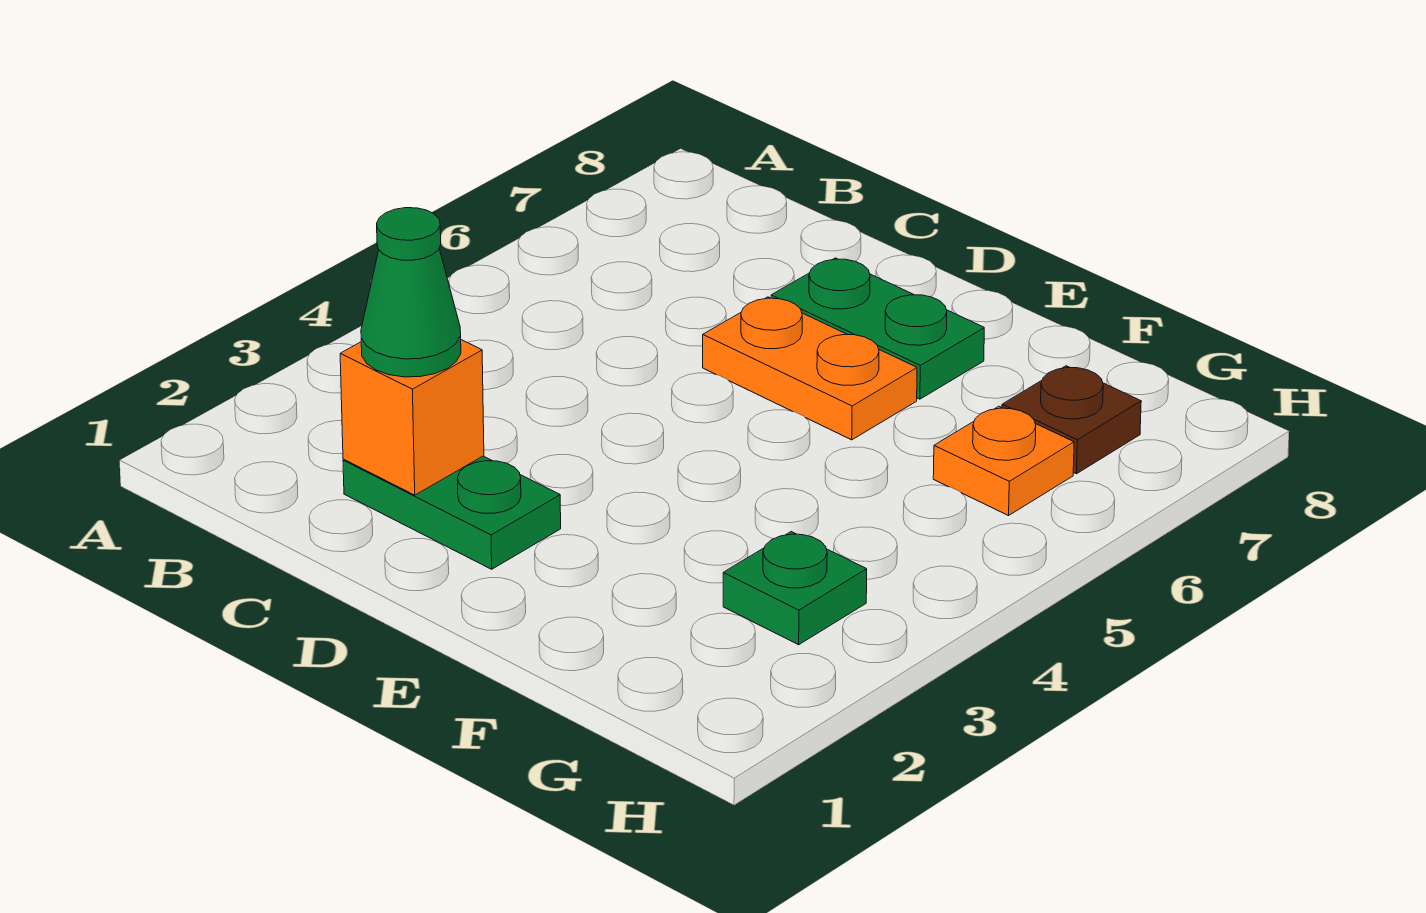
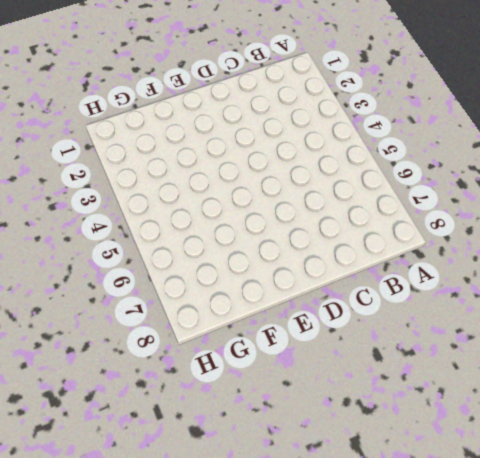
none -> green plate C2:D2 level 1
none -> orange plate D6:E6 level 1

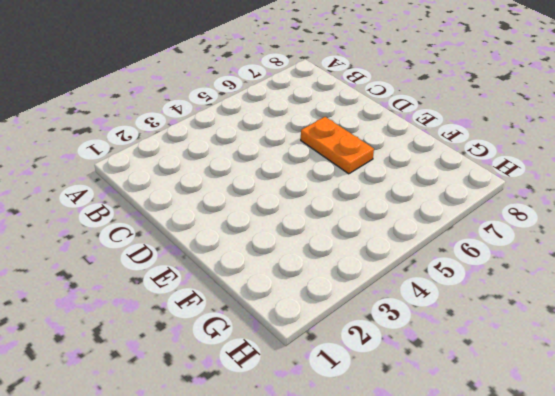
none -> green plate C2:D2 level 1
none -> green plate D7:E7 level 1

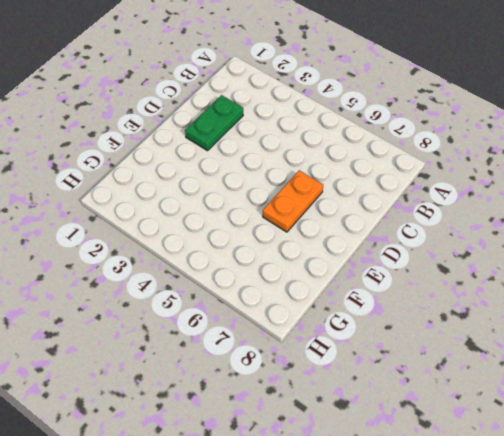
none -> green plate D7:E7 level 1
none -> green plate G3 level 1

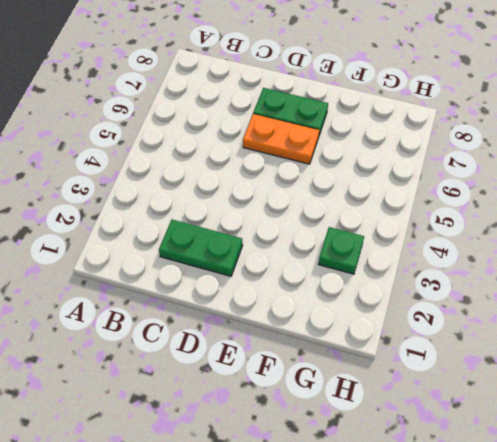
none -> orange plate G6 level 1
none -> brown plate G7 level 1

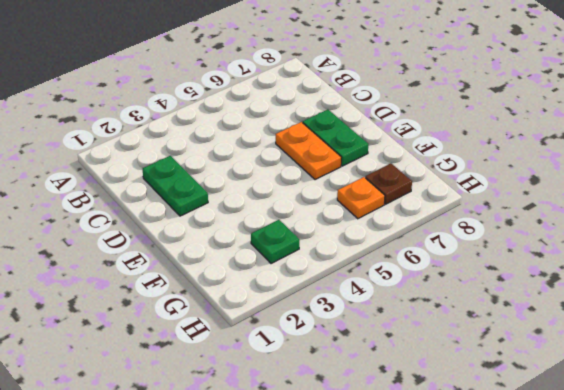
none -> orange brick C2 level 2
none -> green cone C2 level 3

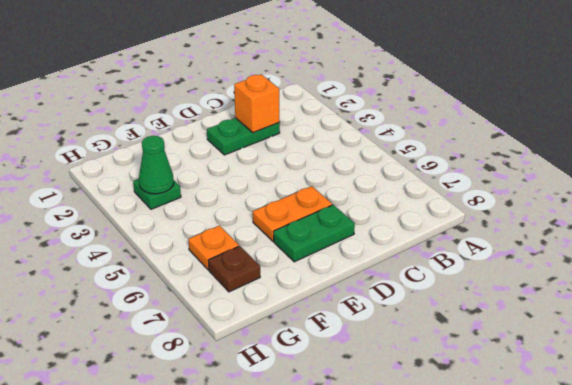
green cone G3 level 2 -> green cone C2 level 3

